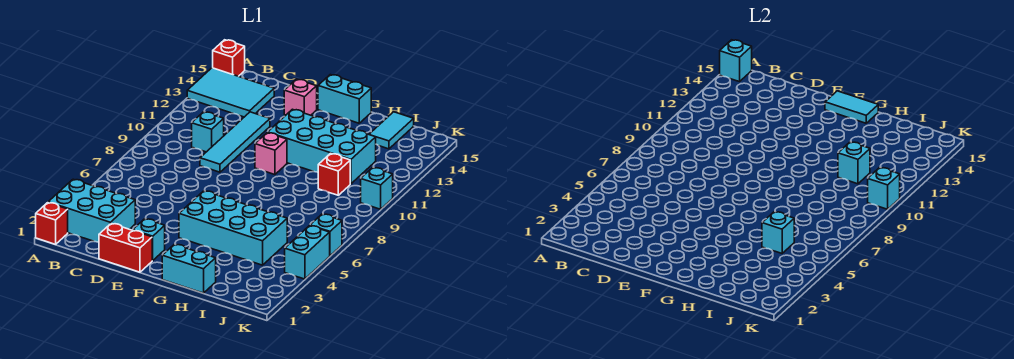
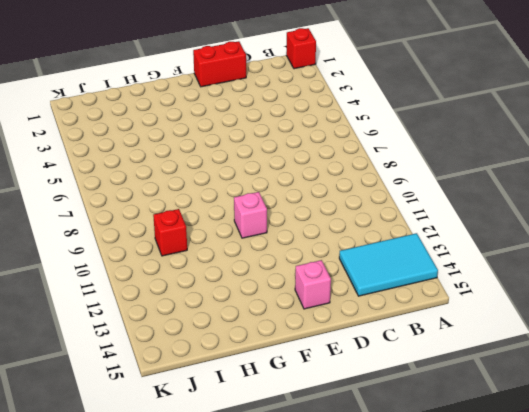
none -> cyan brick A2:C3 level 1
none -> red brick A15 level 1
none -> cyan brick C10 level 1

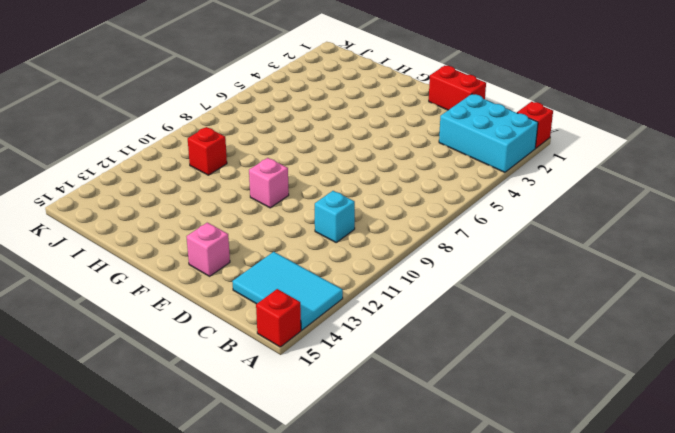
none -> cyan tile D9:D12 level 1
none -> cyan brick E2 level 1
none -> cyan brick F4:I5 level 1

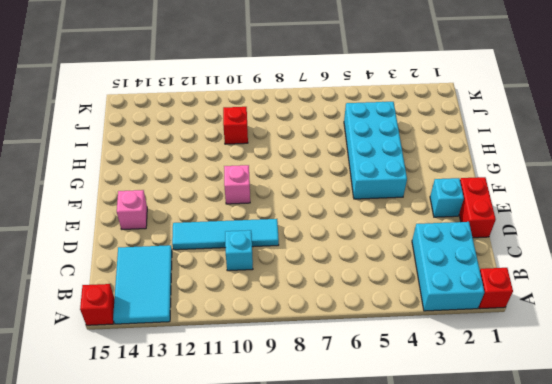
none -> cyan brick F11:I12 level 1
none -> cyan brick F15:G15 level 1
none -> cyan brick G1:H1 level 1

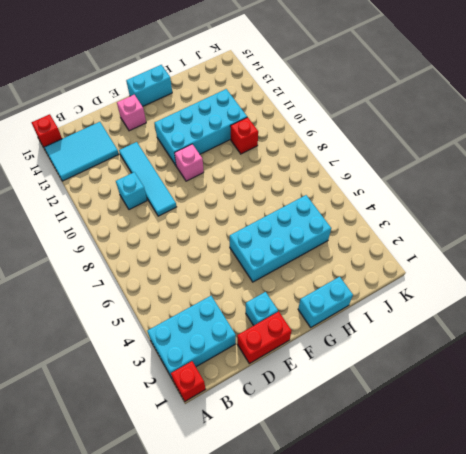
none -> cyan tile I14:I15 level 1
none -> cyan brick K4:K5 level 1
none -> cyan brick K6 level 1

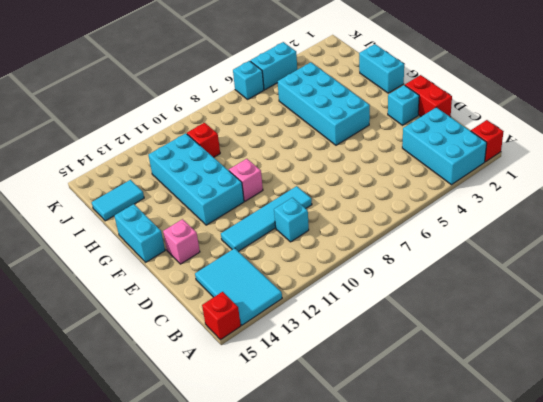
none -> cyan brick K10 level 1
none -> cyan brick A15 level 2
none -> cyan tile F15:G15 level 2

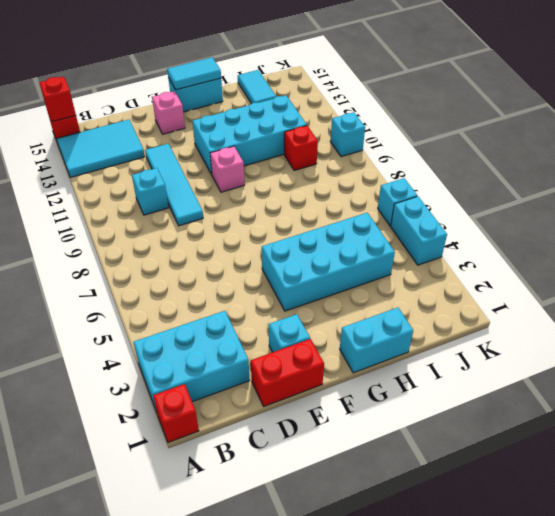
red brick A15 level 2 -> cyan brick A15 level 2
none -> cyan brick I5 level 2
none -> cyan brick I11 level 2
none -> cyan brick K10 level 2

